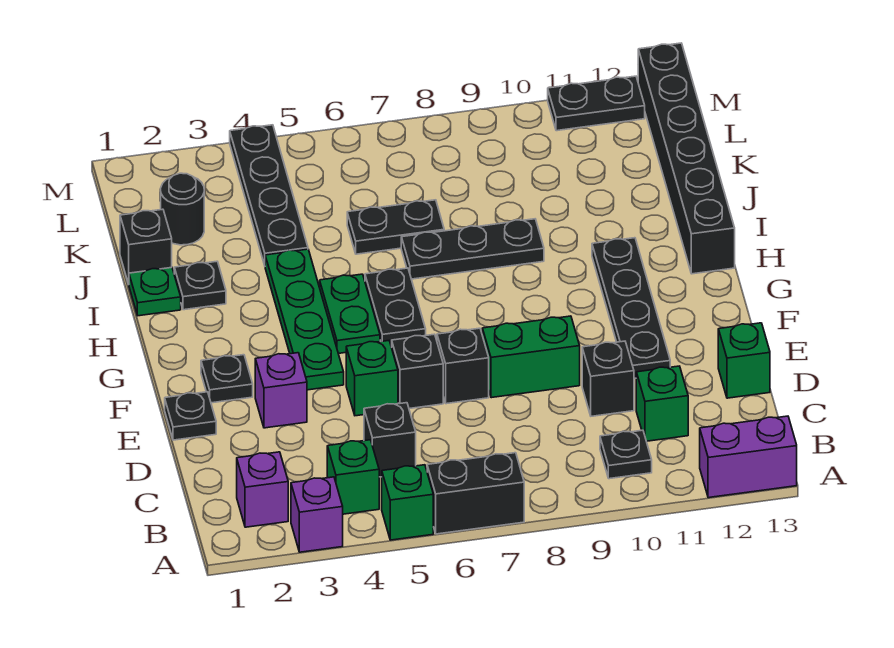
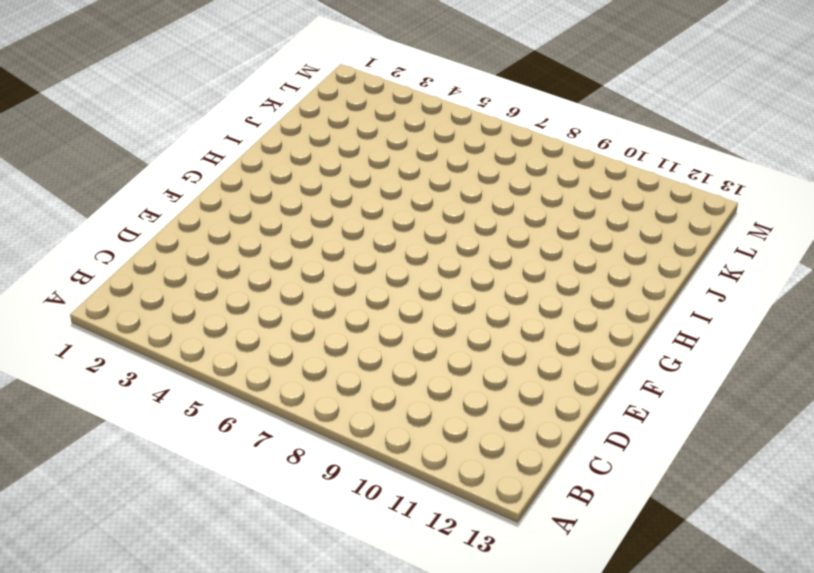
none -> purple brick A3 level 1
none -> green brick A5 level 1
none -> black brick A6:A7 level 1
none -> purple brick A12:A13 level 1

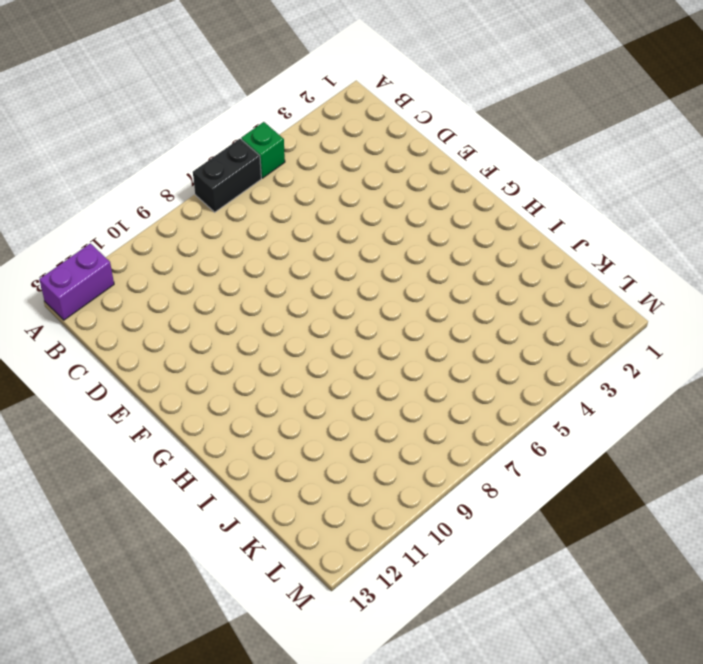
none -> purple brick A3 level 1
none -> purple brick B2 level 1
none -> green brick B4 level 1
none -> black plate B10 level 1

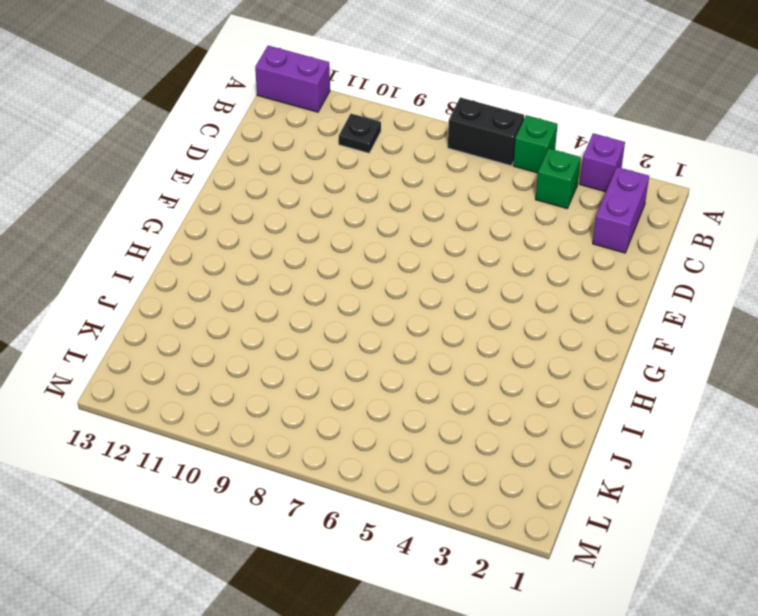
purple brick B2:C2 level 1 -> purple brick B2 level 1
none -> black brick C5 level 1
none -> green brick C11 level 1
none -> black brick D10 level 1
none -> green brick D13 level 1

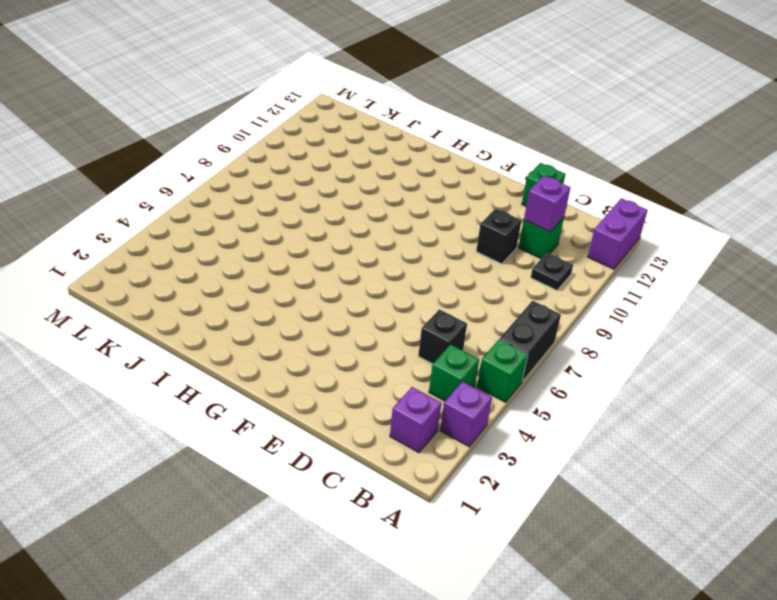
purple brick C11 level 2 -> purple brick E3 level 1
none -> black plate E1 level 1
none -> green brick E5 level 1
none -> black brick E6 level 1
none -> black brick E7 level 1

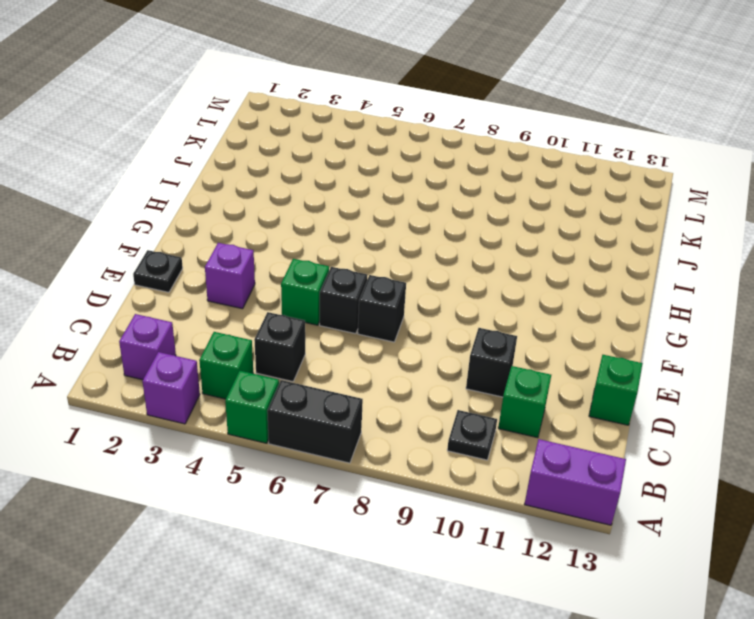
none -> green brick E8:E9 level 1
none -> black plate E11:H11 level 1
none -> black plate F2 level 1
none -> green plate F4:I4 level 1

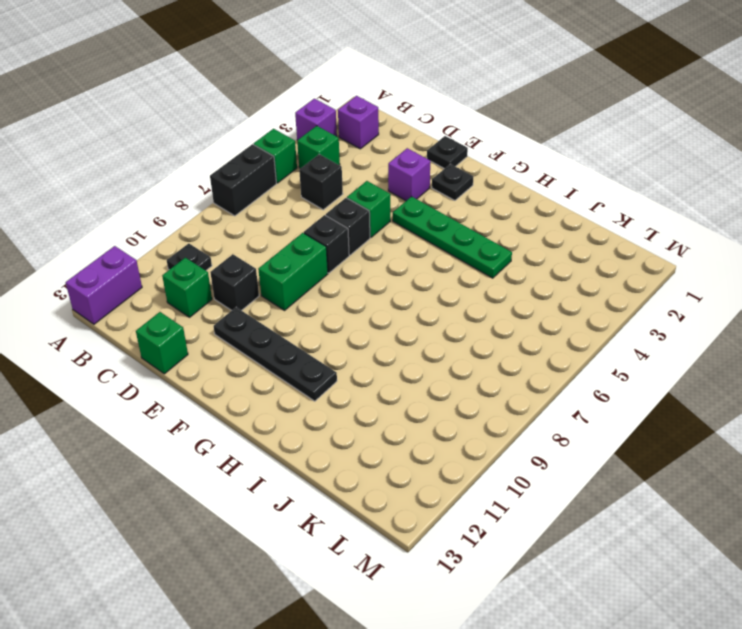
none -> green plate G5:H5 level 1
none -> black plate G6:H6 level 1
none -> black brick H13:M13 level 1
none -> green plate I1 level 1

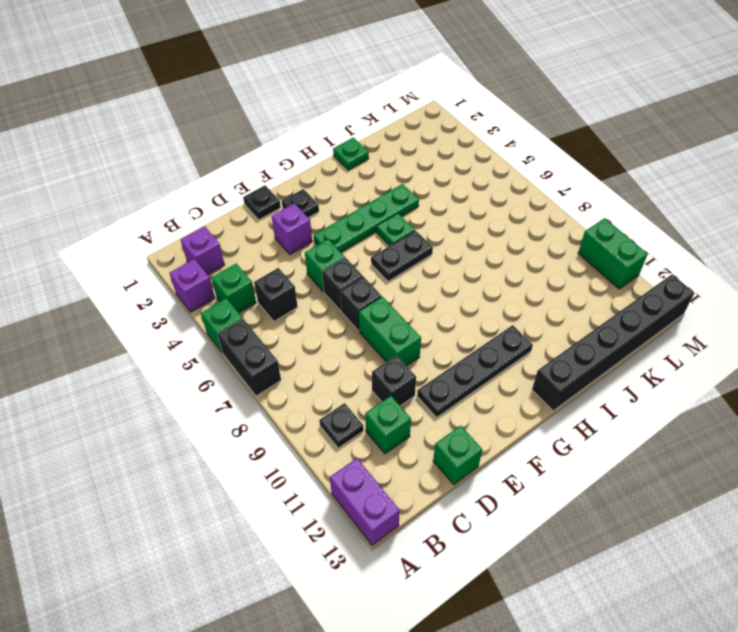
green plate H5 level 1 -> green plate G5:H5 level 1
green brick M10:M11 level 1 -> black plate M11:M12 level 1
none -> black plate I2 level 1
none -> black plate I7:I9 level 1
none -> black brick J1 level 1
none -> black plate J4:M4 level 1

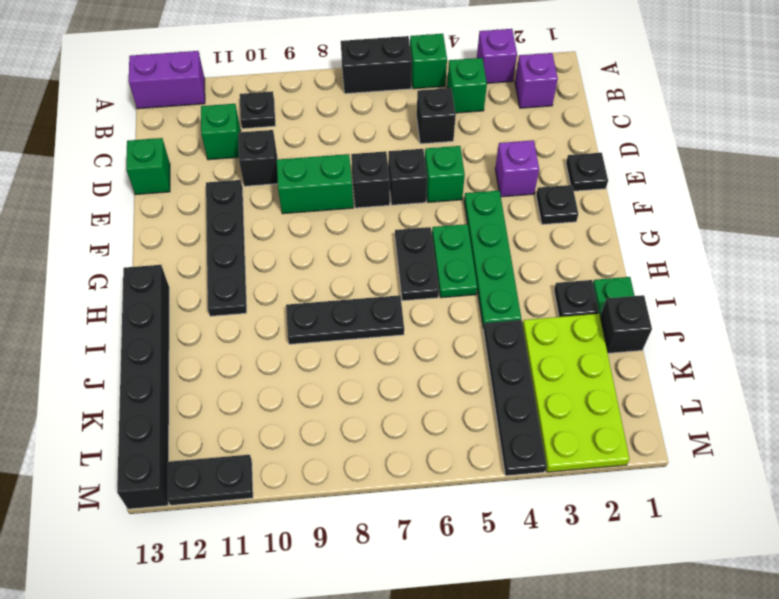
lime plate J2:M3 level 1 -> black round brick K2 level 1
none -> black plate J6:J7 level 1

